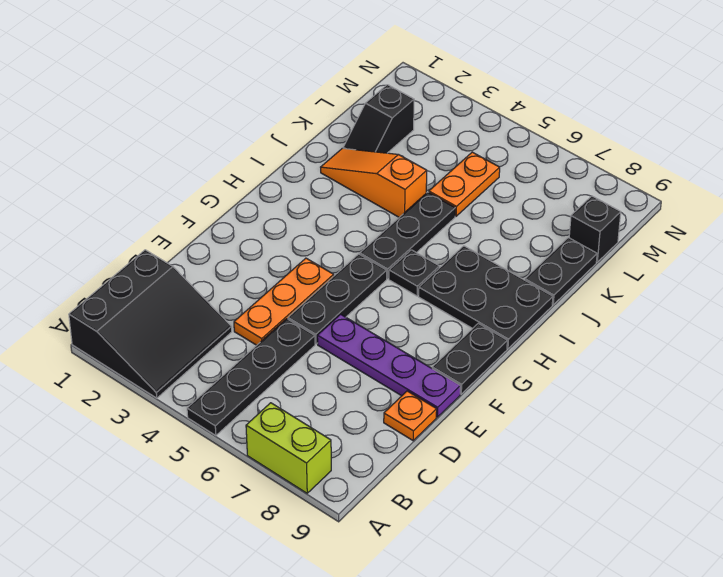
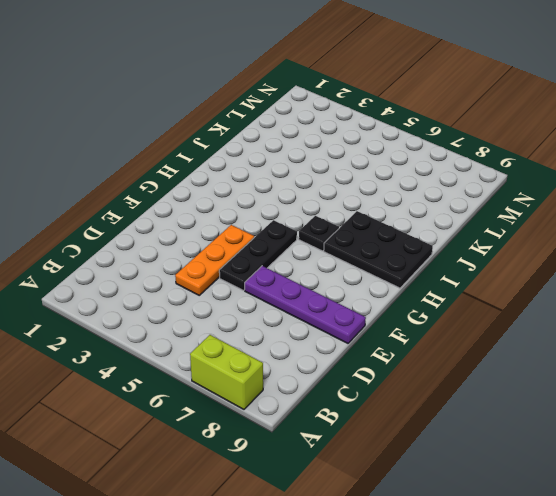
none -> black slope A1:C3 level 1 top 1
none -> black plate A5:D5 level 1
none -> orange plate D9 level 1

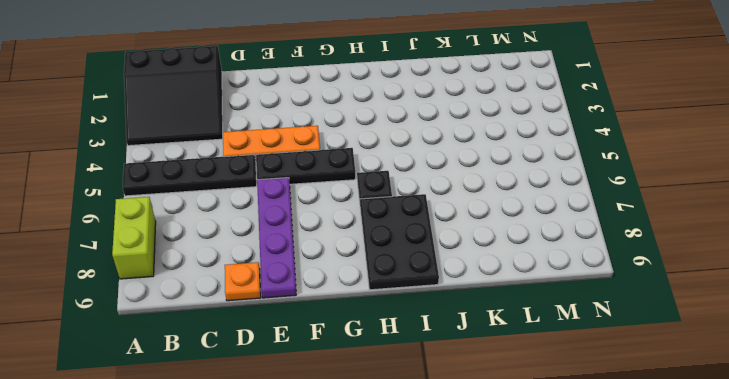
none -> black plate F9:G9 level 1
none -> black plate H5:J5 level 1
none -> orange slope J2:J4 level 1 top 4

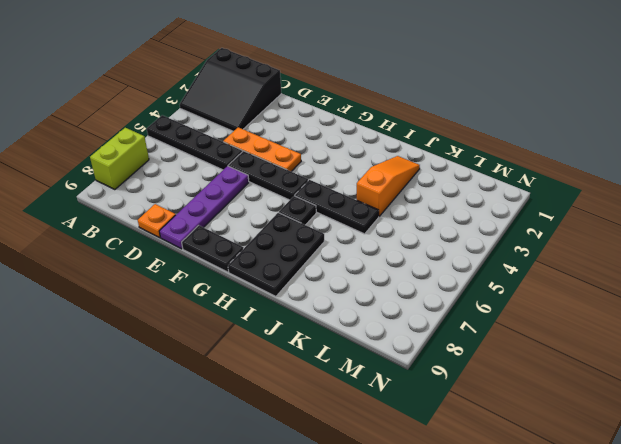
none -> black plate J9:K9 level 1
none -> black slope K2:L2 level 1 top L
none -> orange plate K5:L5 level 1

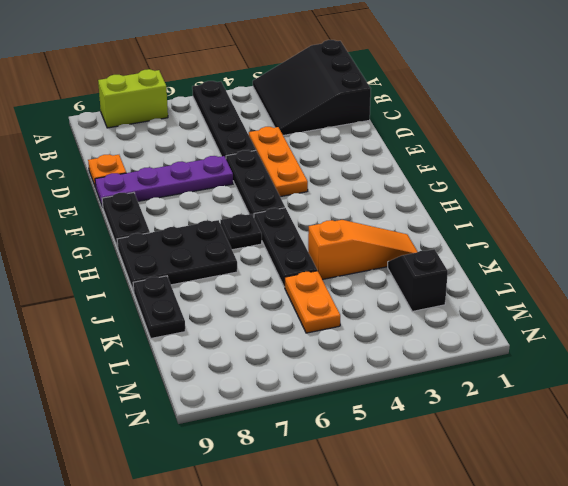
none -> black brick L9 level 1

